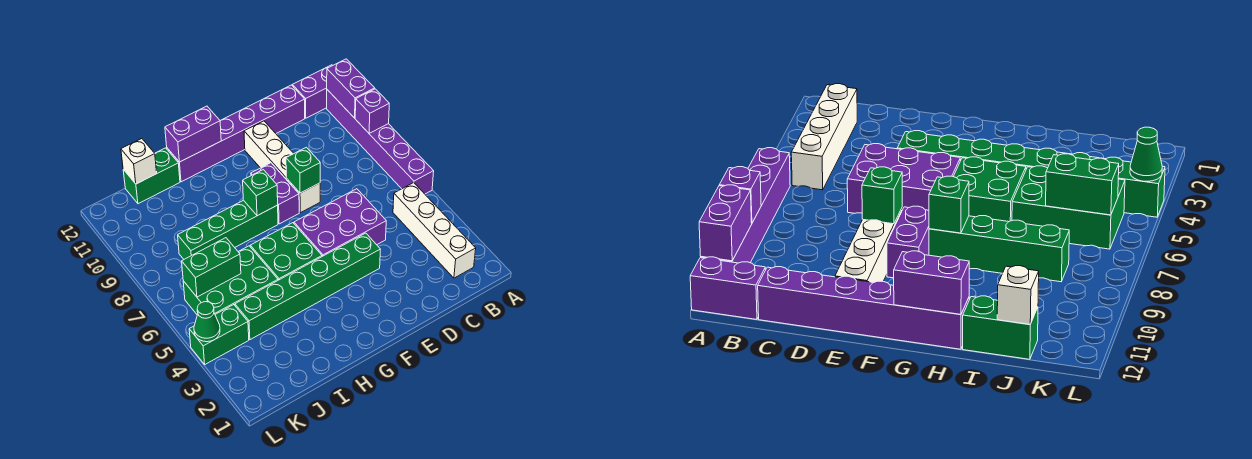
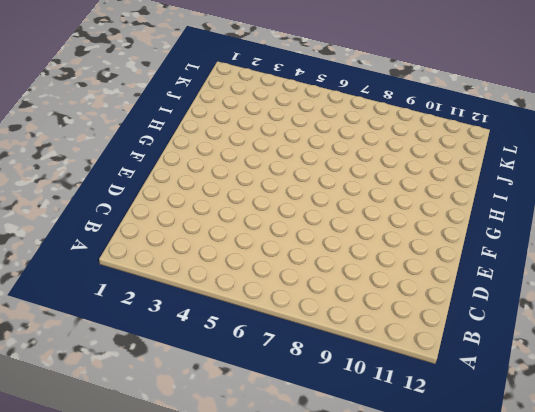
none -> purple brick A6:A11 level 1
none -> purple brick A12:B12 level 1
none -> white brick B2:B5 level 1

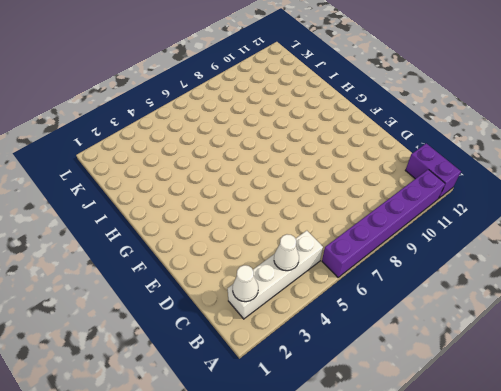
white cone B2 level 2 -> none
white cone B4 level 2 -> none
none -> purple brick C12:H12 level 1
none -> purple brick D5:F6 level 1
none -> green brick E4:J4 level 1

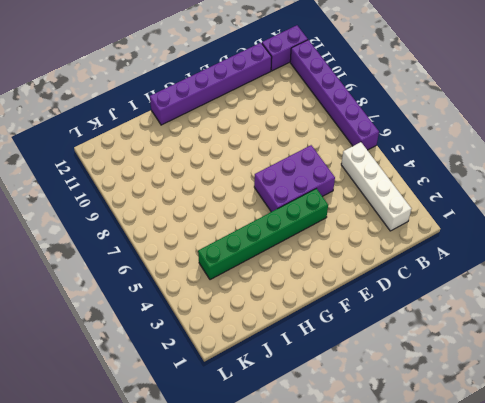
none -> white brick E8:E11 level 1
none -> purple brick F8:F9 level 1
none -> green brick G5:H6 level 1

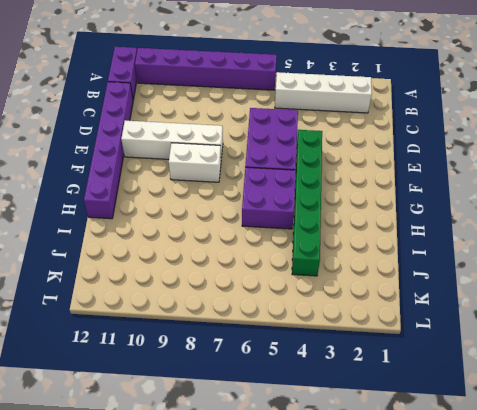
white brick F8:F9 level 1 -> purple brick F8:F9 level 1
purple brick G5:H6 level 1 -> green brick G5:H6 level 1
none -> green brick G8:J8 level 1
none -> green brick I5:K6 level 1
none -> green brick I12:J12 level 1

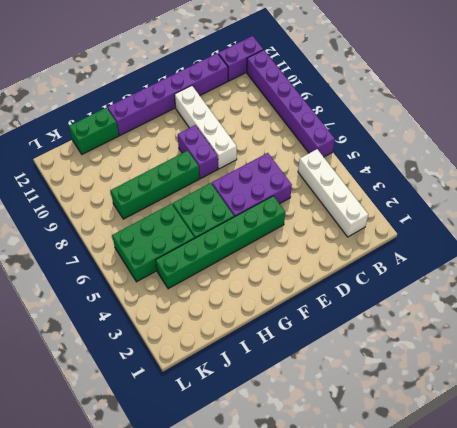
none -> green brick K4:L4 level 1
none -> purple brick A9 level 2
none -> purple brick A10:A11 level 2

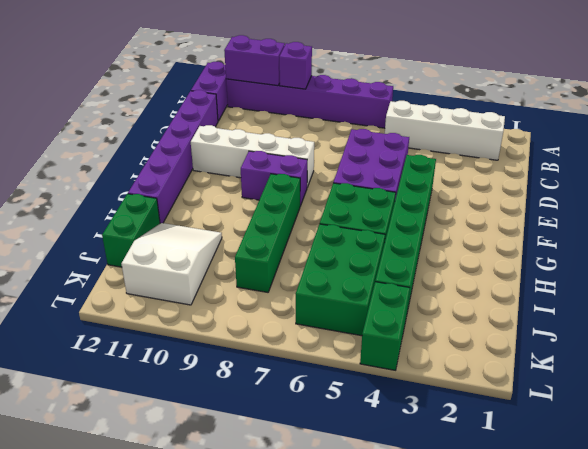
white slope I10:K11 level 1 top K -> none
none -> green brick E8 level 2
none -> green brick G8 level 2
none -> purple brick G12:H12 level 2

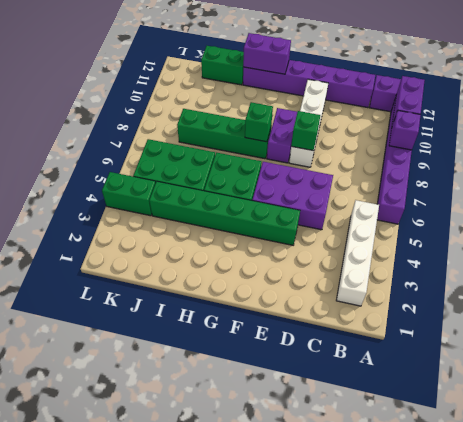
none -> green brick J6:K6 level 2
none -> white brick J12 level 2
none -> green cone L4 level 2

